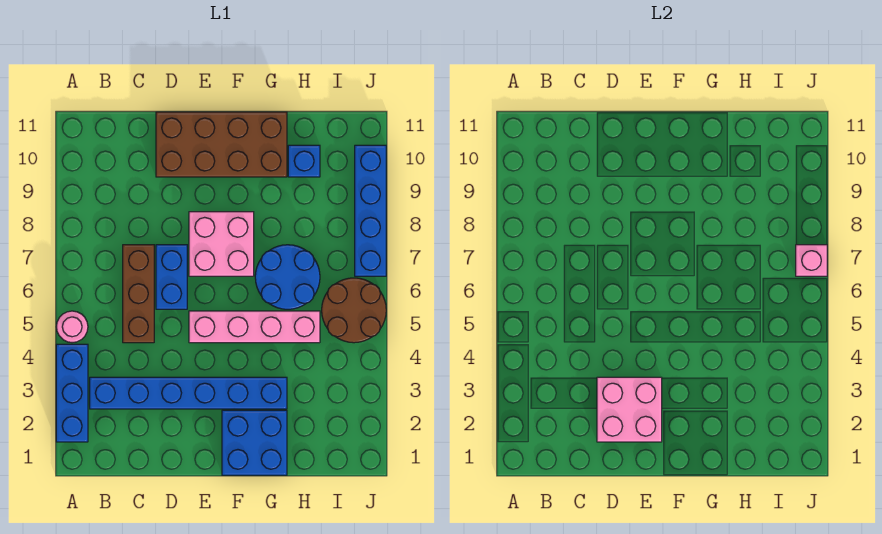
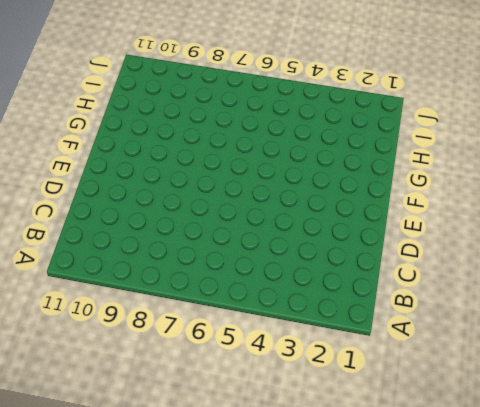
none -> blue brick A2:A4 level 1
none -> pink round brick A5 level 1
none -> blue brick B3:G3 level 1

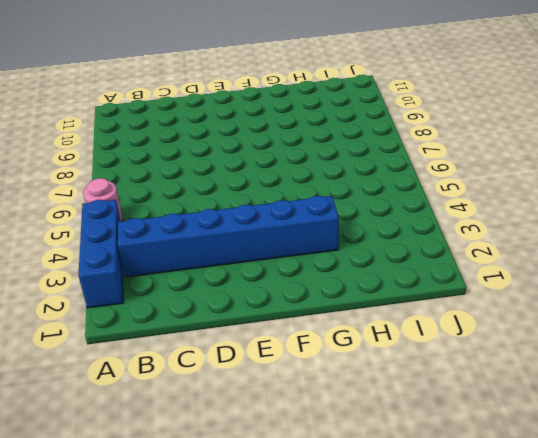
none -> brown brick C5:C7 level 1
none -> blue brick D6:D7 level 1
none -> brown brick D10:G11 level 1

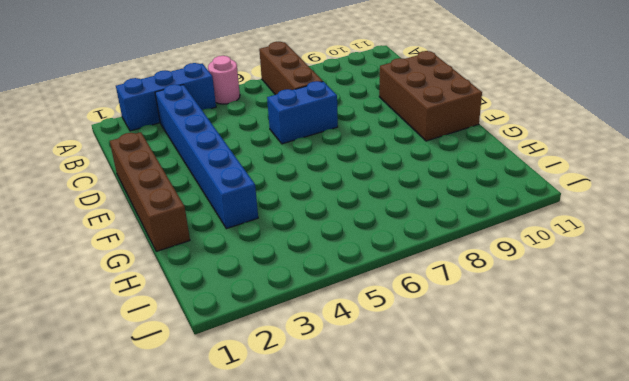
brown brick A7:C7 level 1 -> brown brick C5:C7 level 1
brown brick D1:G1 level 1 -> blue brick F1:G2 level 1
brown brick D10:F11 level 1 -> brown brick D10:G11 level 1
none -> pink brick E5:H5 level 1
none -> pink brick E7:F8 level 1
none -> blue round brick G6:H7 level 1

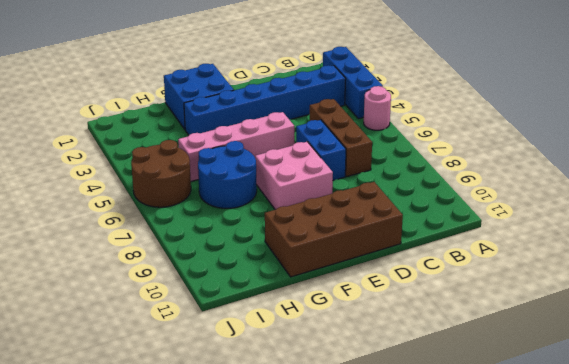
none -> blue brick H10 level 1
none -> blue brick J7:J10 level 1
none -> pink brick D2:E3 level 2

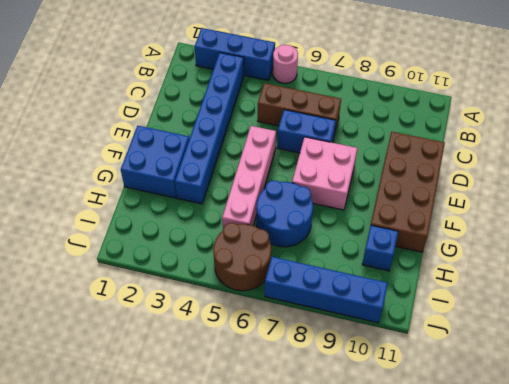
none -> pink brick D2:E3 level 2
none -> pink brick J7 level 2

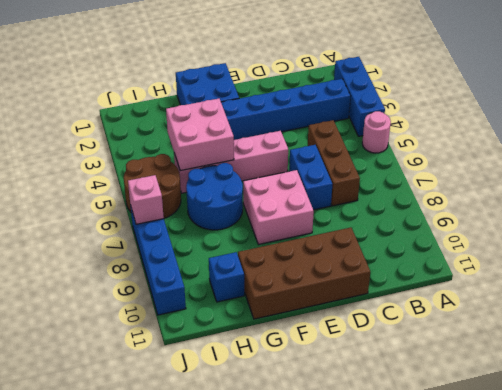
pink brick G4:H5 level 2 -> pink brick D2:E3 level 2

